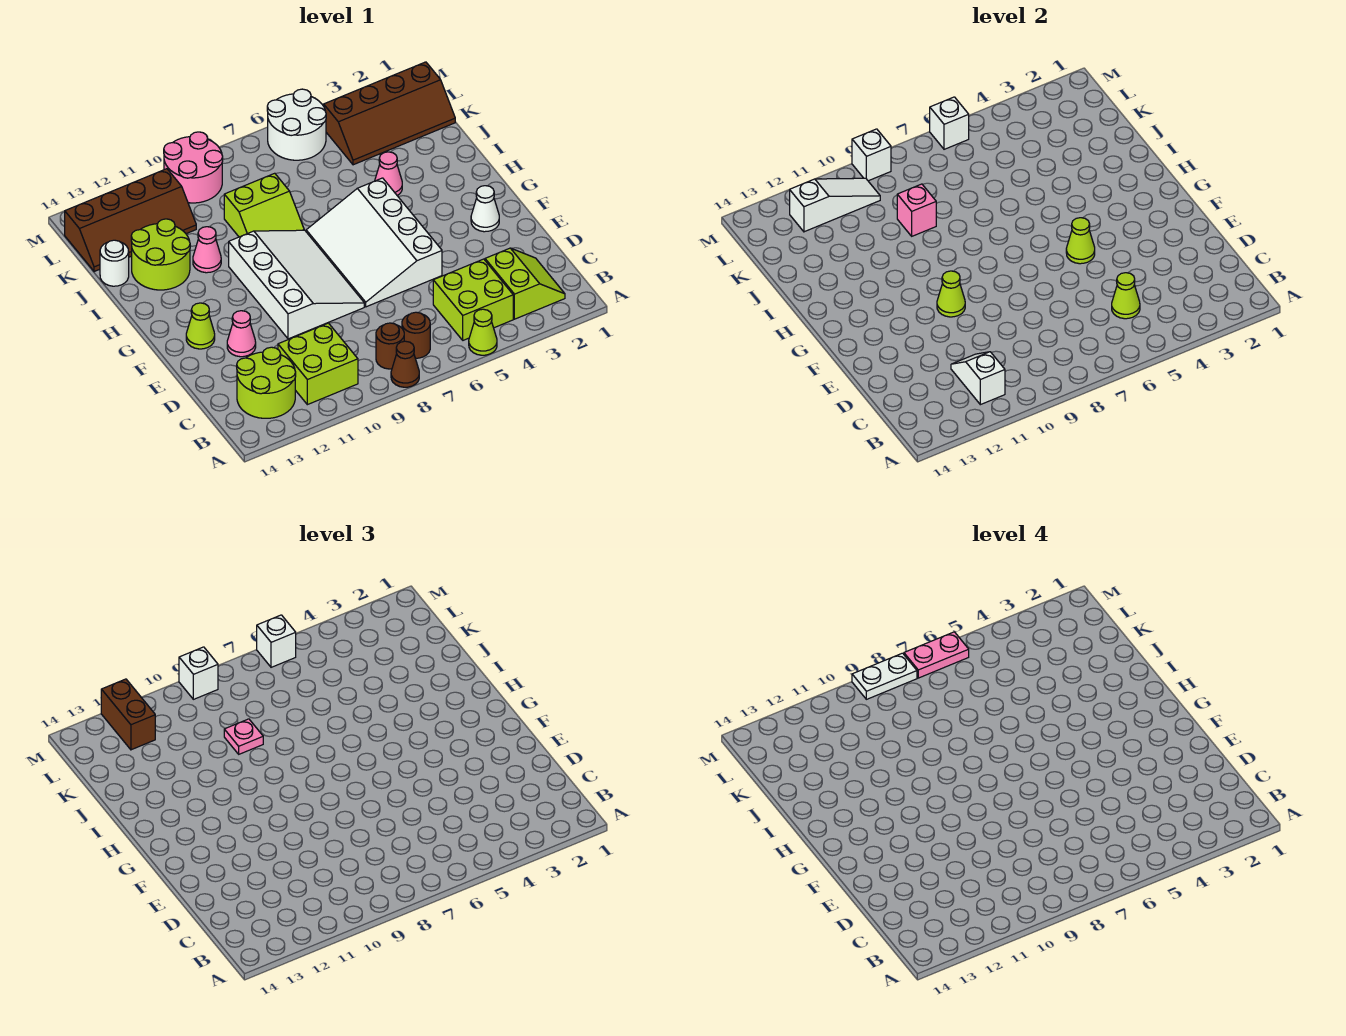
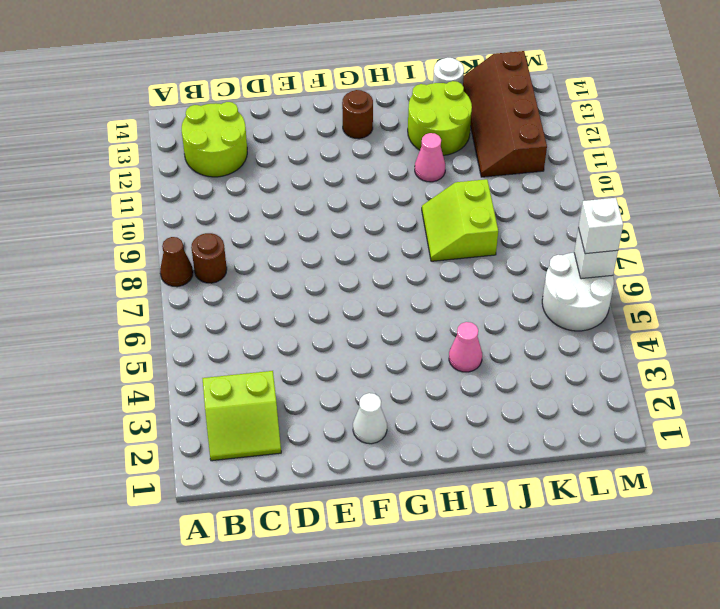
brown round brick G13 level 1 -> brown round brick B7 level 1
none -> lime cone A5 level 1
none -> lime brick B4:C5 level 1
none -> lime brick B10:C11 level 1
none -> white slope E5:H7 level 1 top 5

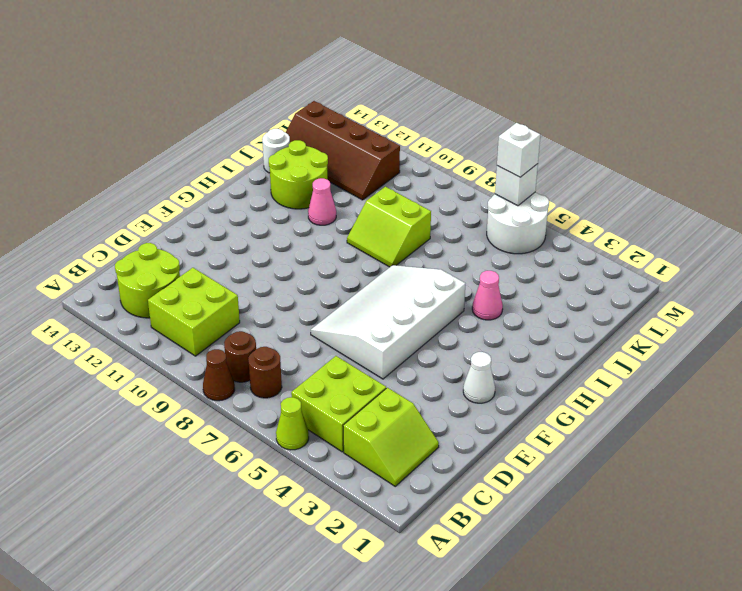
none -> white slope E8:H10 level 1 top 10
none -> pink cone E12 level 1
none -> lime cone F13 level 1
none -> brown slope K1:L4 level 1 top L

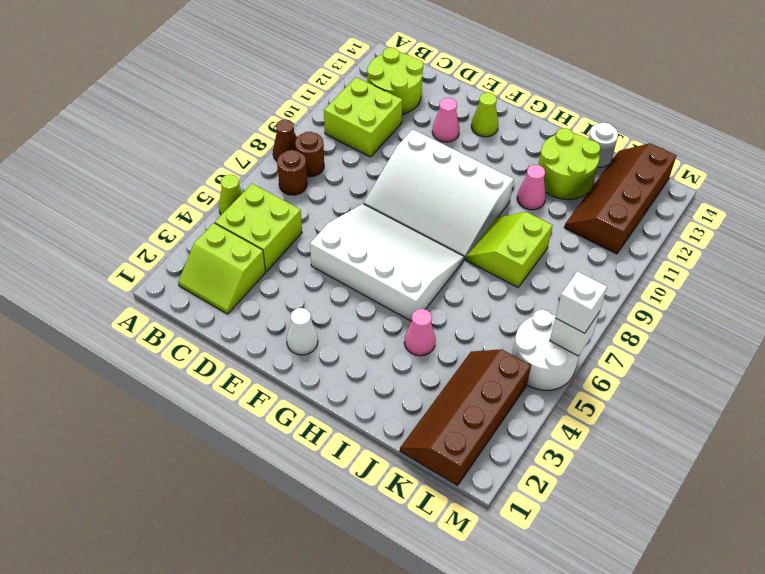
none -> pink round brick L9:M10 level 1
none -> white slope B11:C11 level 2 top B
none -> lime cone C5 level 2
none -> lime cone F5 level 2

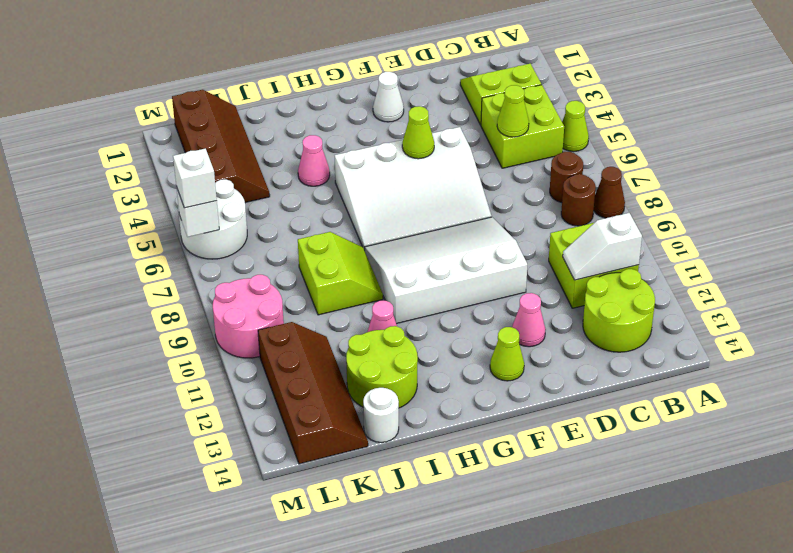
none -> lime cone F10 level 2
none -> pink brick J9 level 2
none -> white slope L10:L12 level 2 top 12
none -> white brick M9 level 2

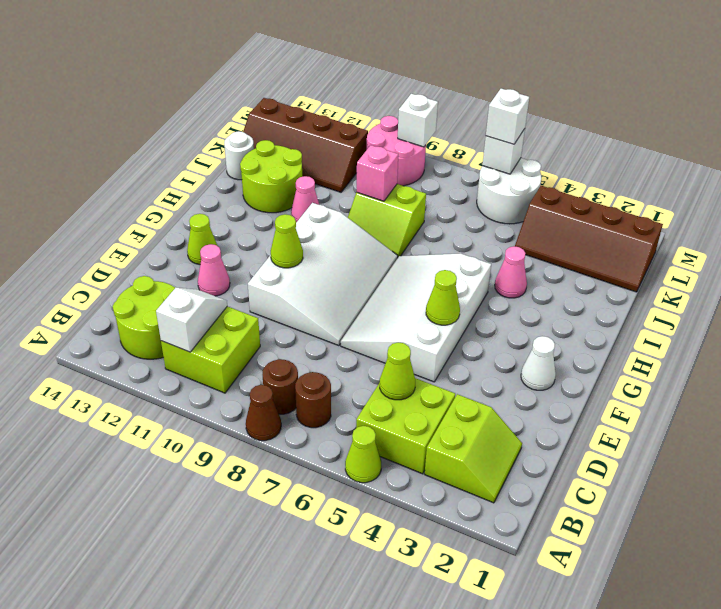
none -> white slope L10:L12 level 2 top 12
none -> pink plate J9 level 3
none -> brown brick L12:M12 level 3
none -> white brick M9 level 3

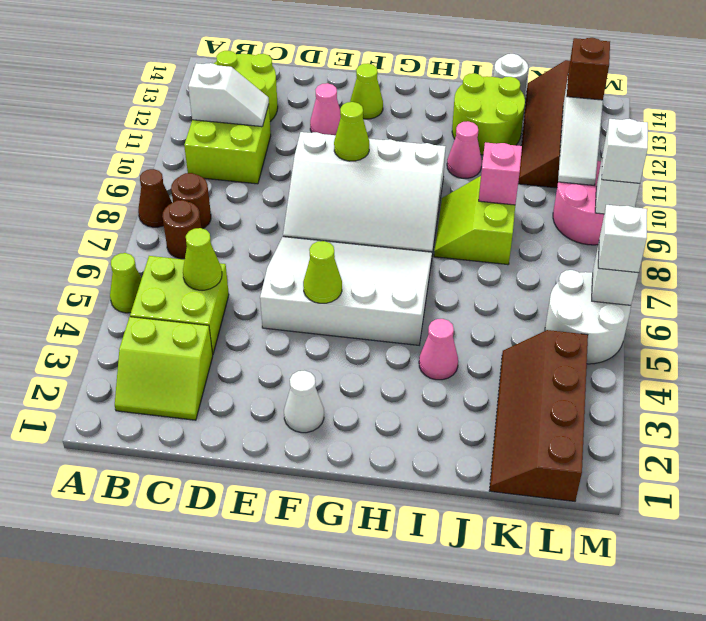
brown brick L12 level 3 -> brown brick L12:M12 level 3
none -> pink plate J9 level 3
none -> pink plate M6:M7 level 4
none -> white plate M8:M9 level 4

